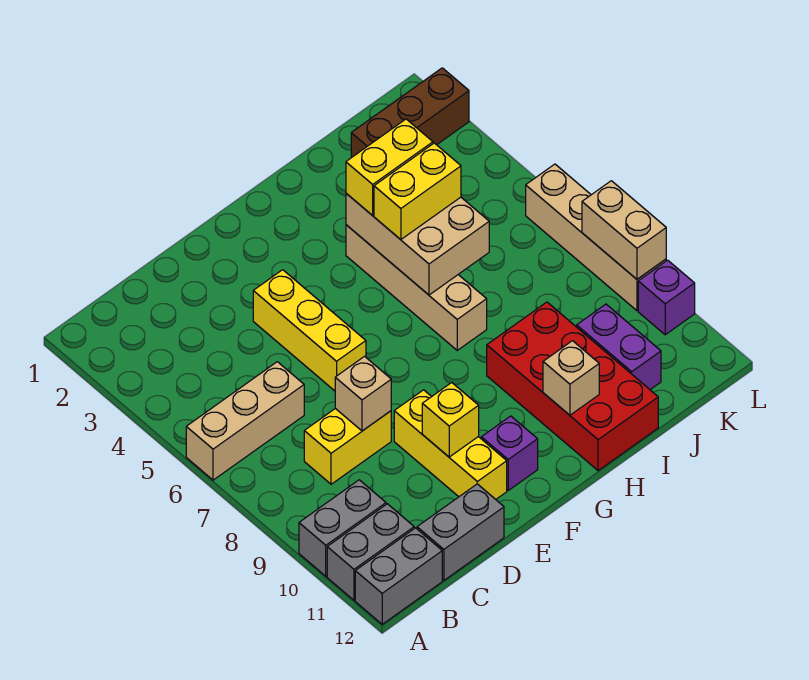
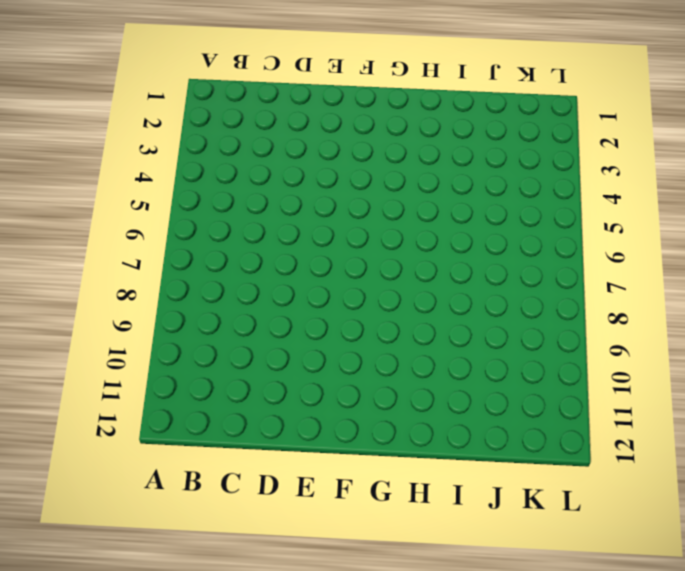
none -> tan brick A6:C6 level 1
none -> grey brick A10:B10 level 1
none -> grey brick A11:B11 level 1

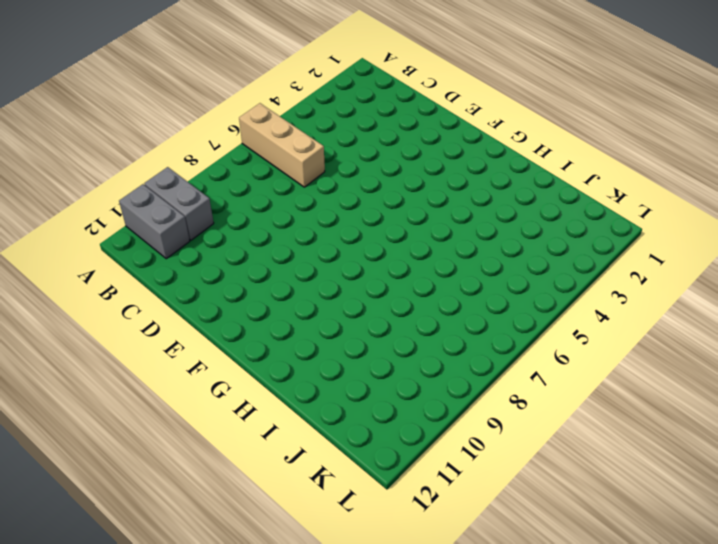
none -> grey brick A12:B12 level 1
none -> yellow brick C8:D8 level 1
none -> grey brick C12:D12 level 1

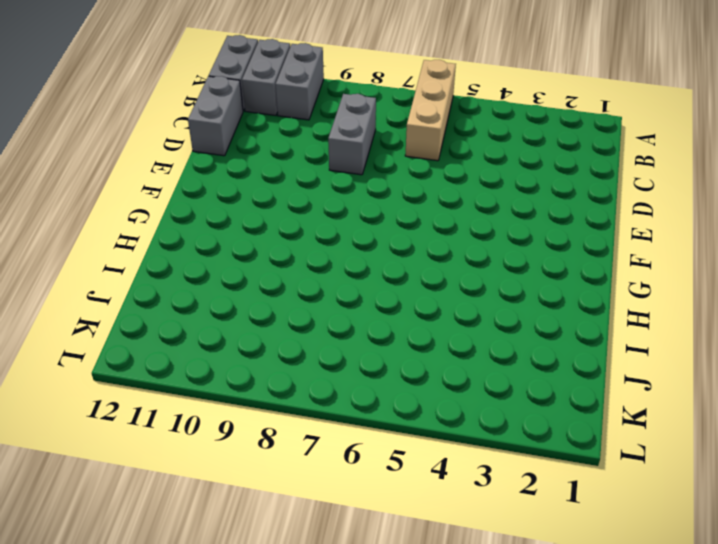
grey brick C8:D8 level 1 -> yellow brick C8:D8 level 1
none -> yellow brick E4:E6 level 1
none -> yellow brick E9:E11 level 1
none -> purple brick F11 level 1

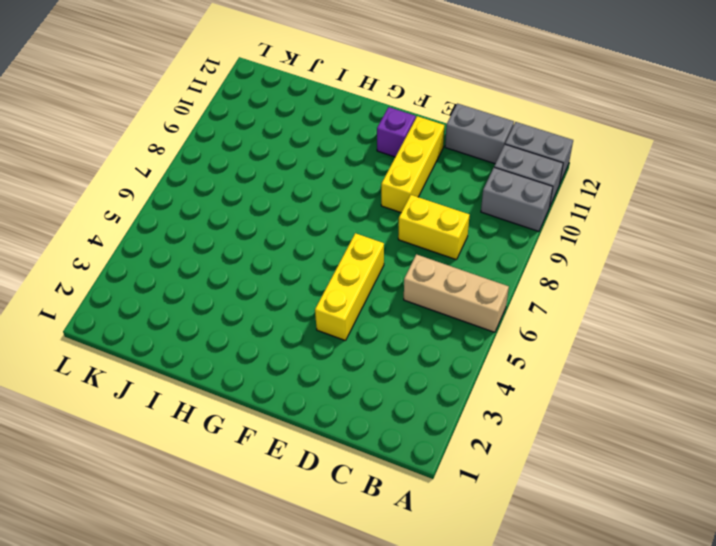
none -> tan brick H4:H7 level 1
none -> red brick H9:I12 level 1
none -> brown brick J2:L2 level 1

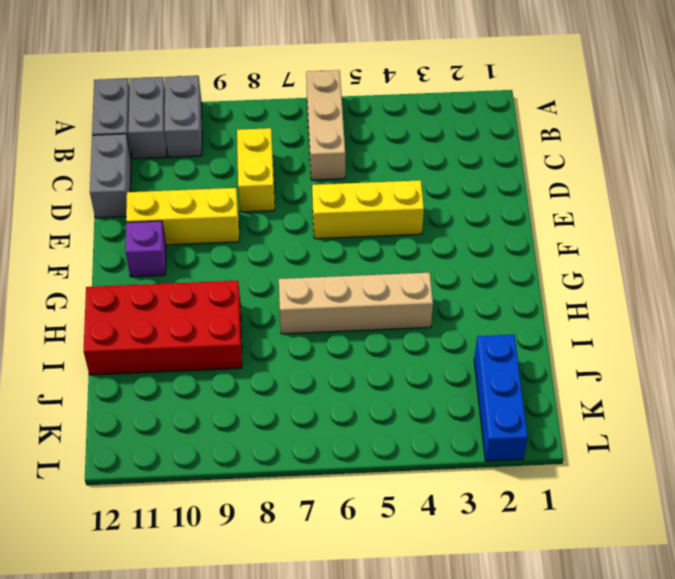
blue brick J2:L2 level 1 -> brown brick J2:L2 level 1
none -> purple brick J10:J11 level 1
none -> tan brick L6:L9 level 1
none -> purple brick L10 level 1

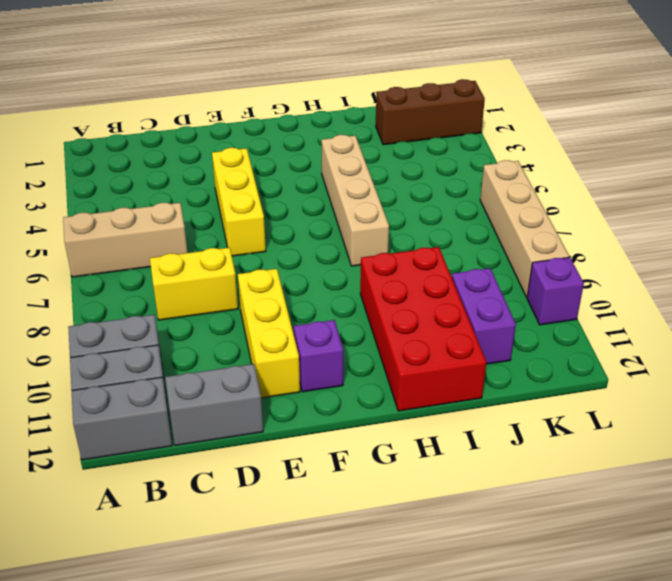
none -> tan brick D8 level 2
none -> yellow brick E10 level 2
none -> tan brick H4:I6 level 2

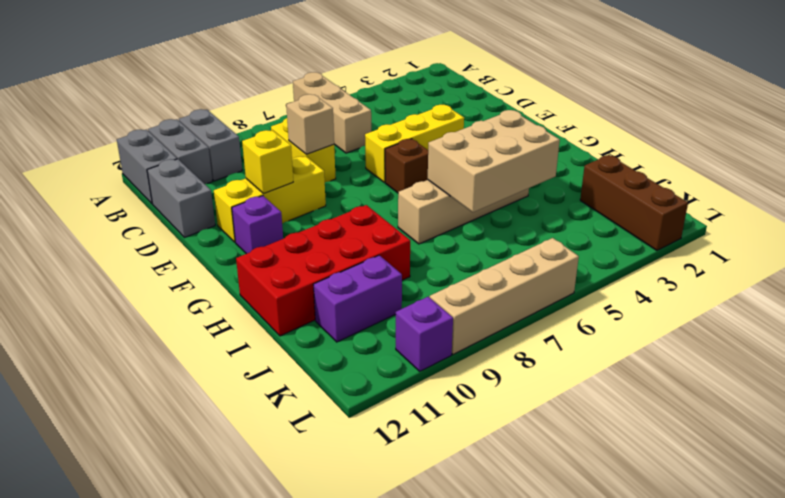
brown brick F6 level 1 -> none
none -> tan brick H11 level 2
none -> tan brick L8:L9 level 2
none -> yellow brick H4:I4 level 3

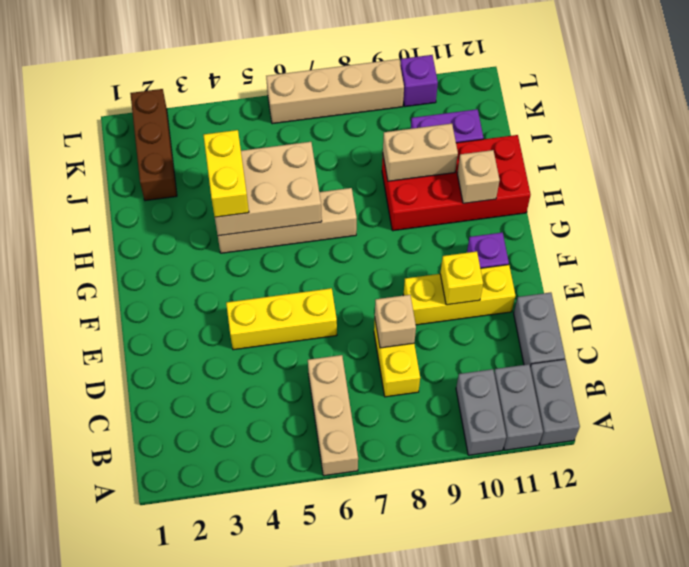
tan brick I9:I10 level 2 -> tan brick L8:L9 level 2
none -> yellow brick H5:I5 level 3

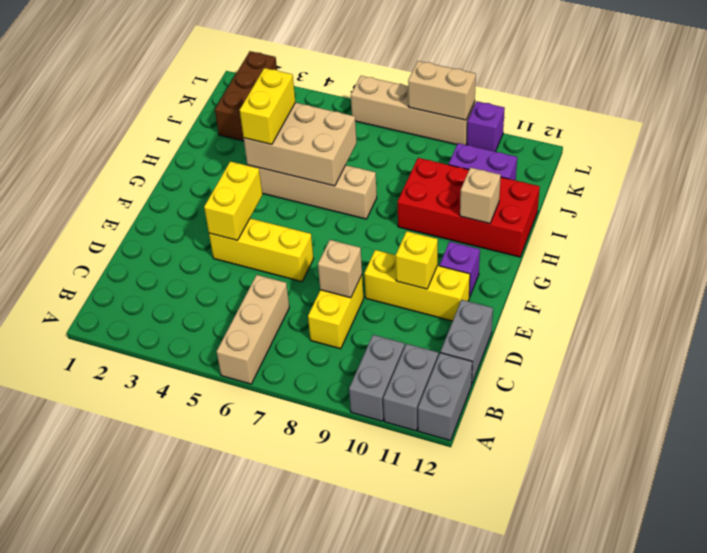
yellow brick E4:F4 level 2 -> yellow brick H5:I5 level 3

